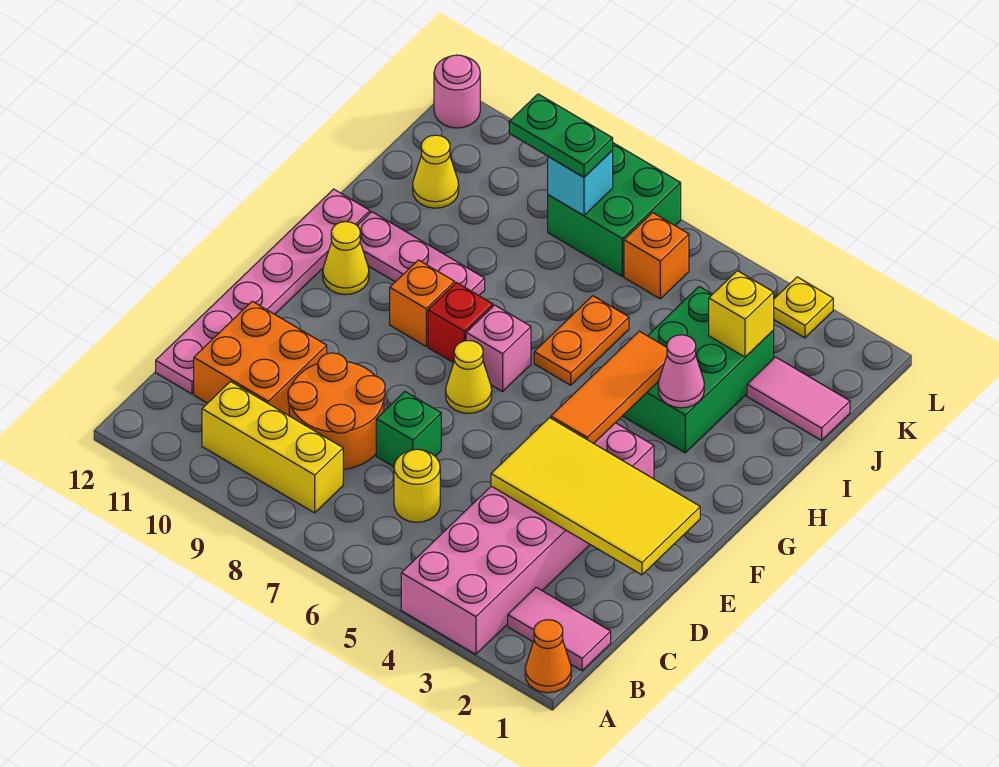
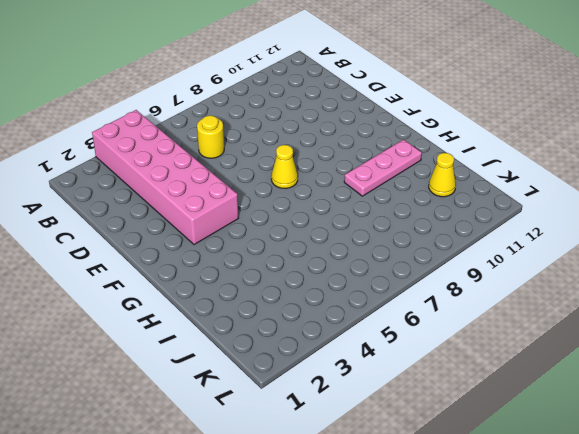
none -> orange cone A1 level 1
none -> pink tile B1:B2 level 1
none -> yellow brick B8:B10 level 1

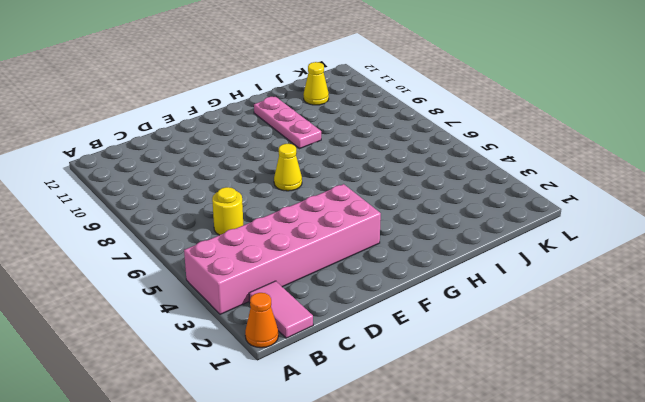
none -> yellow brick B8:B10 level 1
none -> orange round brick C8:D9 level 1
none -> orange brick C10:D11 level 1

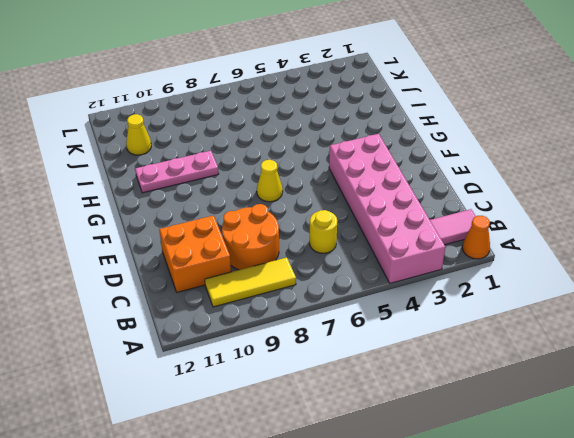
yellow tile B8:B10 level 1 -> yellow brick B8:B10 level 1
none -> pink plate C12:H12 level 1
none -> green brick D7 level 1
none -> pink brick G7 level 1

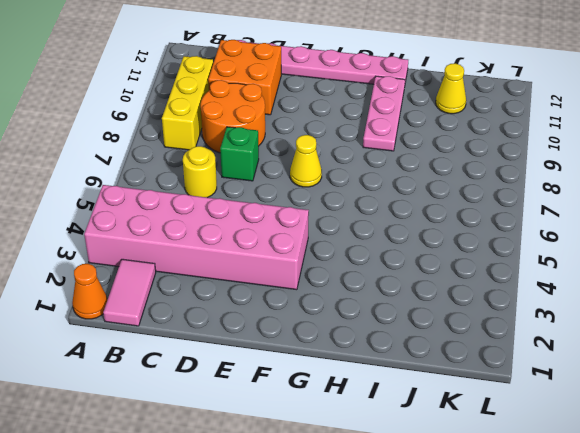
none -> pink brick G7 level 1
none -> red brick G8 level 1
none -> orange brick G9 level 1

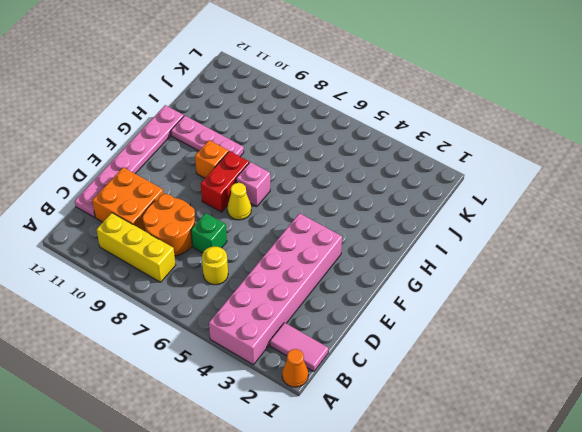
red brick F8:G8 level 1 -> red brick G8 level 1
none -> yellow cone G11 level 1
none -> green brick H3:J4 level 1
none -> orange plate H6:I6 level 1

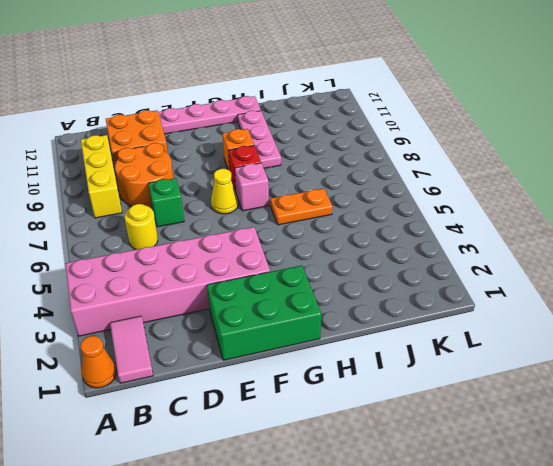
green brick E1:G2 level 1 -> green brick H3:J4 level 1
none -> yellow cone G11 level 1
none -> pink tile J1:J2 level 1
none -> yellow cone J11 level 1

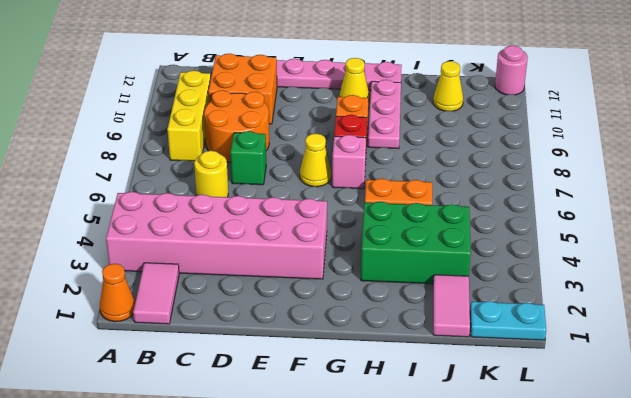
cyan plate K1:L1 level 1 -> none
none -> orange brick K6 level 1
none -> green brick K7:L8 level 1
none -> yellow plate L3 level 1

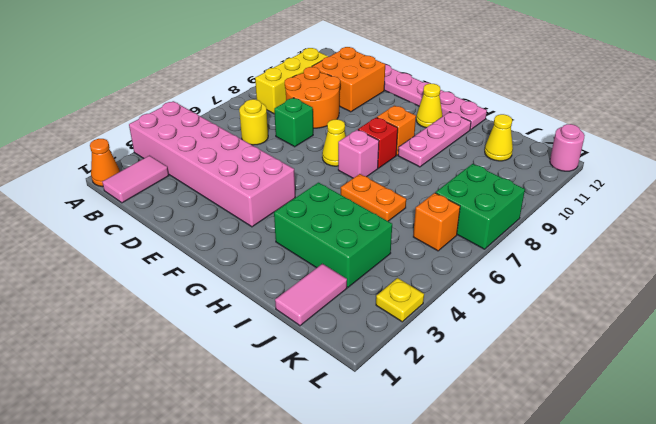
none -> yellow tile D1:E4 level 2
none -> orange tile F4:H4 level 2
none -> pink cone H3 level 2

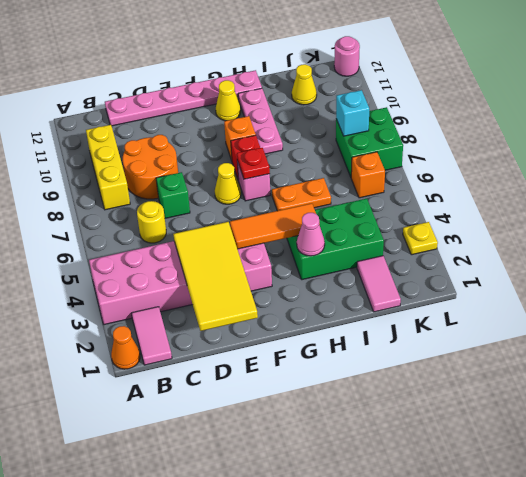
red plate G7 level 2 -> none
none -> orange brick C10:D11 level 1
none -> yellow brick J3 level 2
none -> green plate K8:K9 level 3

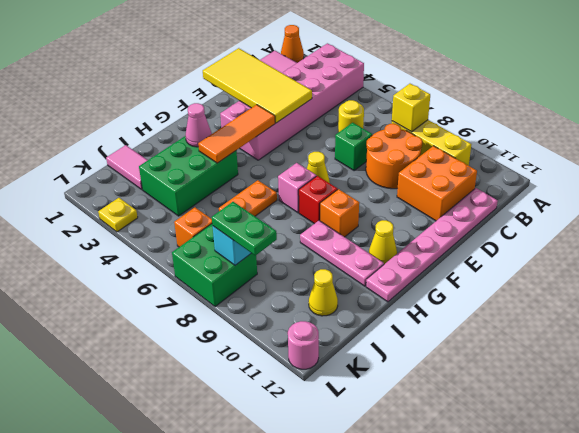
yellow brick B8 level 2 -> yellow brick J3 level 2

